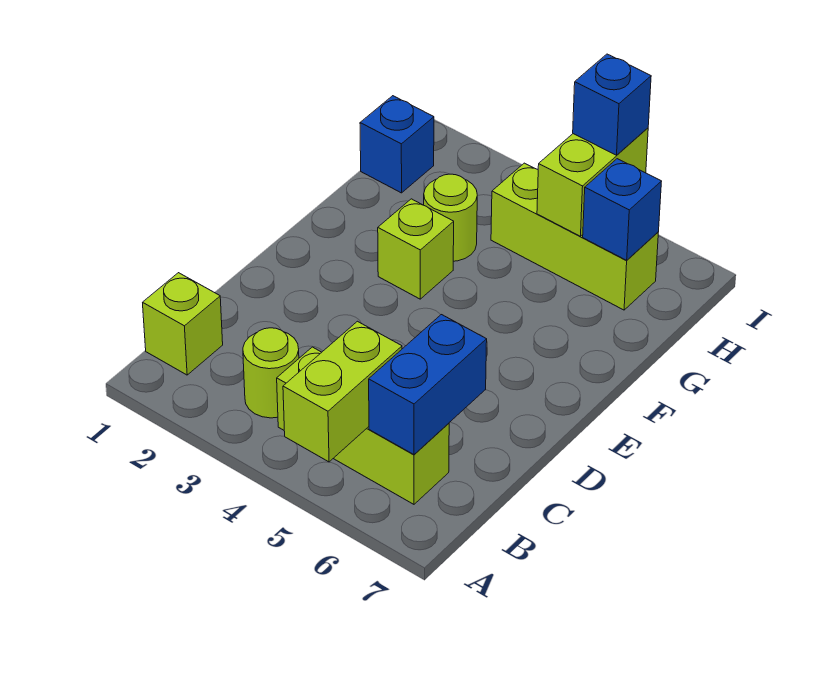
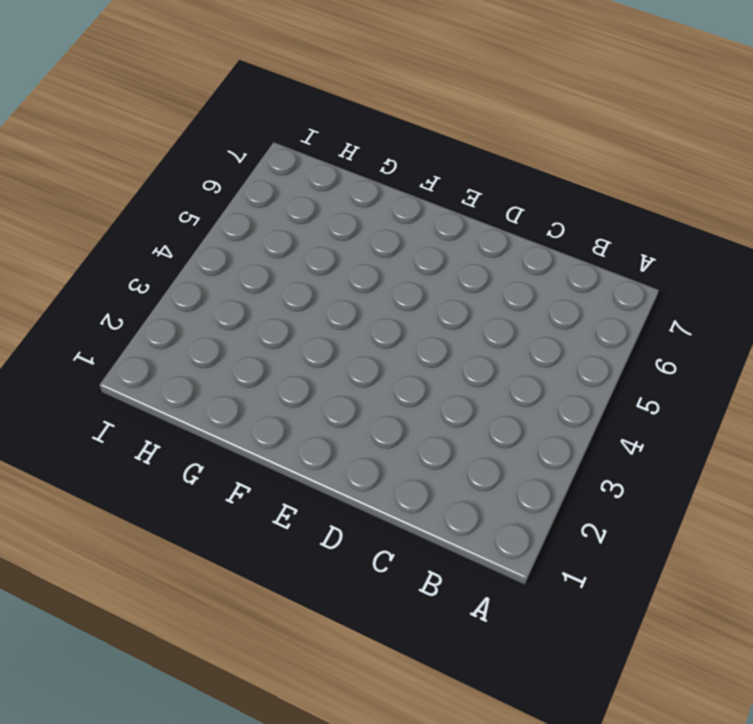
none -> lime brick B1 level 1
none -> lime round brick B3 level 1
none -> lime brick B4:B6 level 1

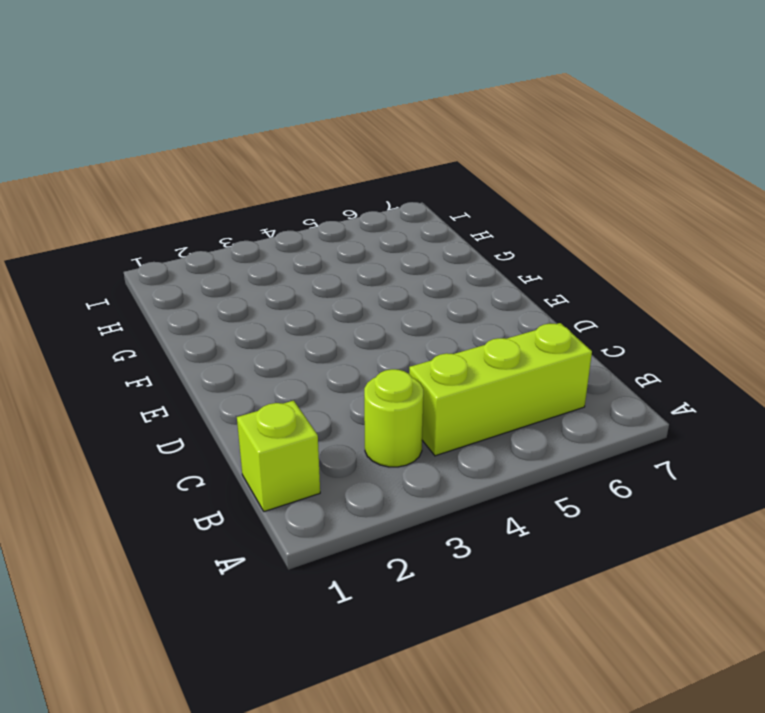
none -> lime brick F3 level 1
none -> lime round brick G3 level 1
none -> blue brick H1 level 1

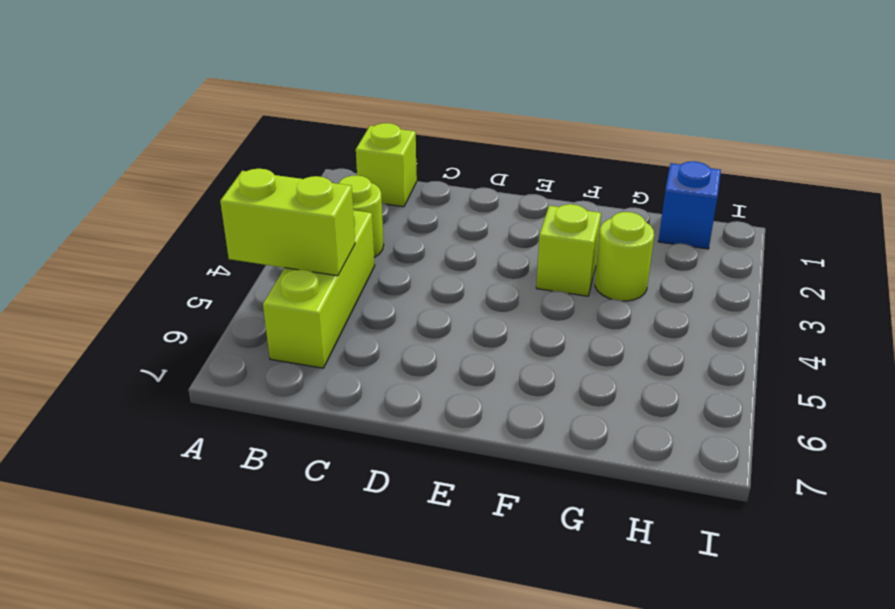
none -> lime brick H4:H6 level 1
none -> blue brick B6:C6 level 2
none -> lime brick H5:I5 level 2

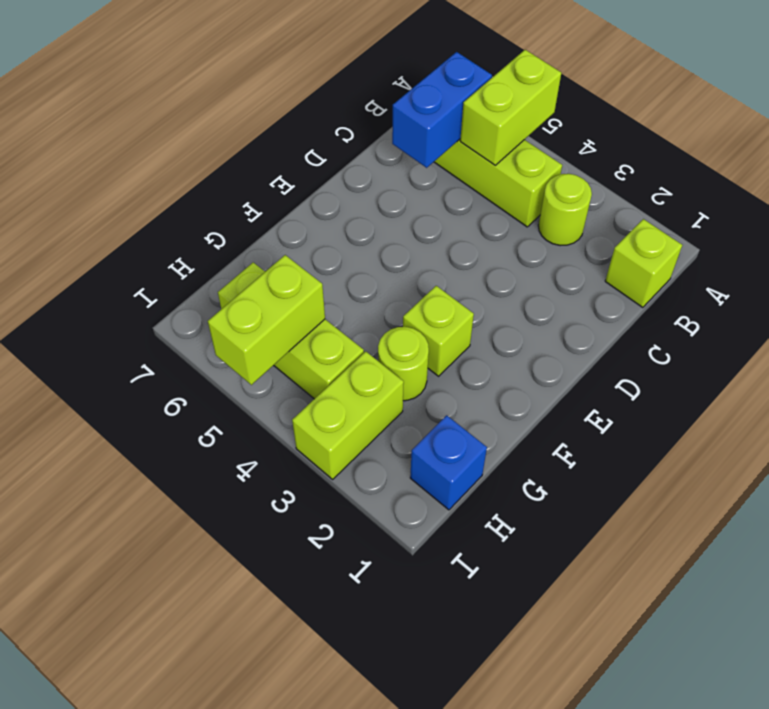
lime brick H3:I3 level 1 -> none
none -> blue brick H6 level 2
none -> blue brick I5 level 3

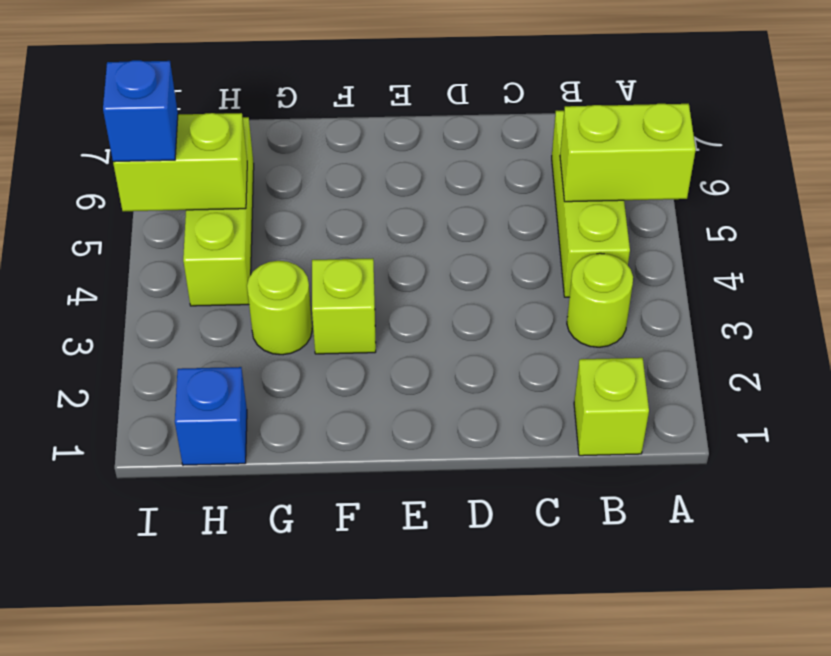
none -> blue brick B6:C6 level 2
none -> blue brick H6 level 2

